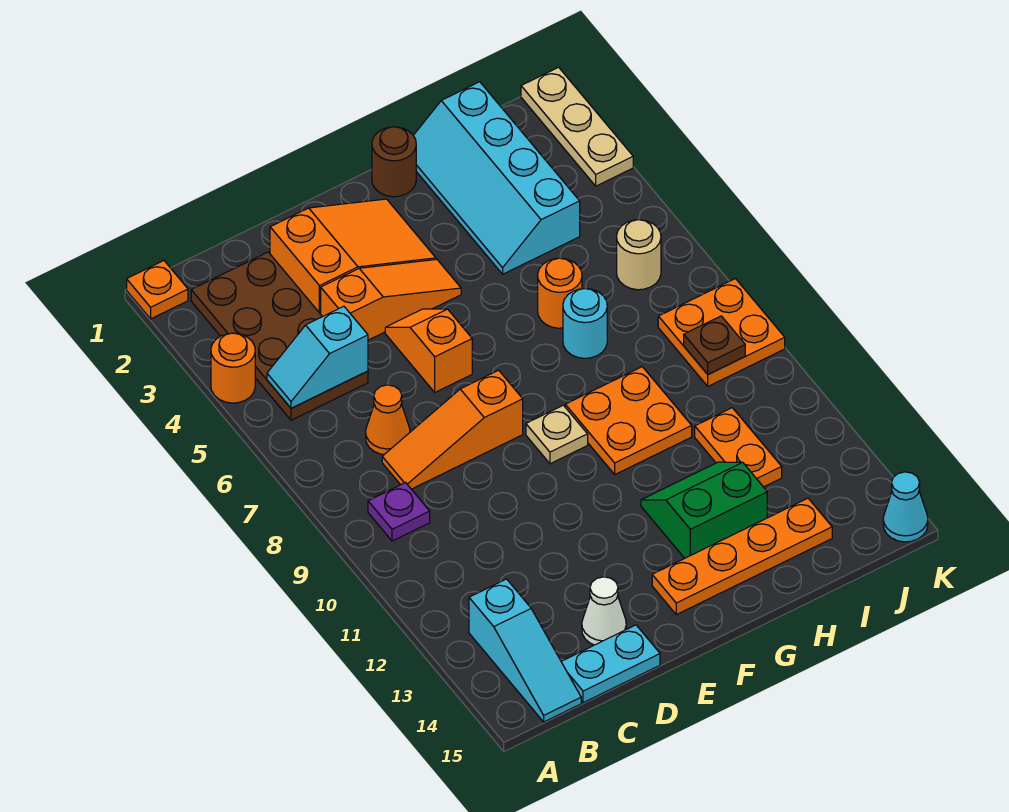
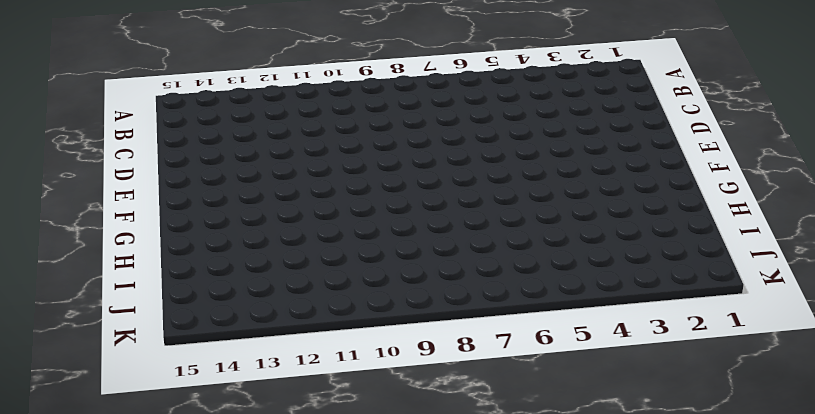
none -> orange plate A1 level 1
none -> orange round brick A4 level 1
none -> brown plate B2:C5 level 1

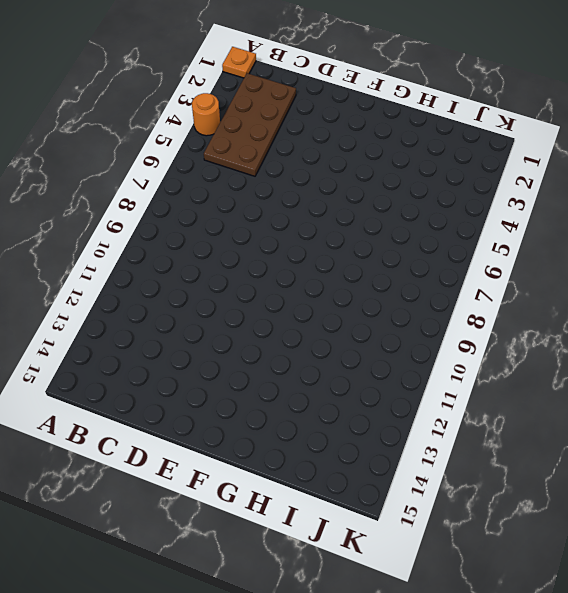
none -> purple plate B9 level 1
none -> cyan slope B13:B15 level 1 top 13
none -> orange cone C7 level 1

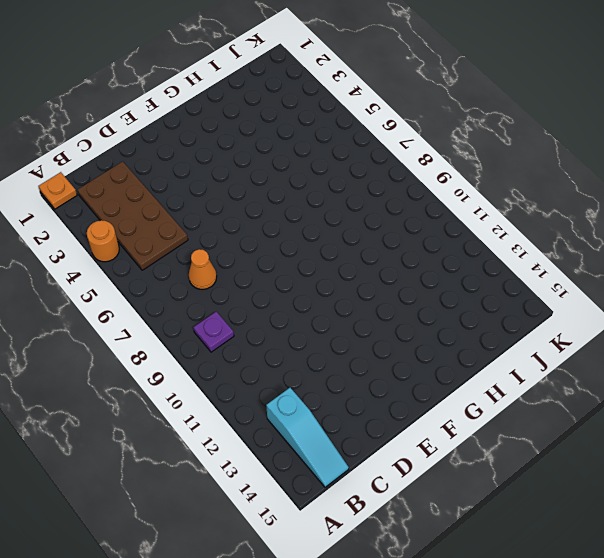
none -> orange slope C8:E8 level 1 top E
none -> cyan plate C15:D15 level 1
none -> orange slope D2:F3 level 1 top D

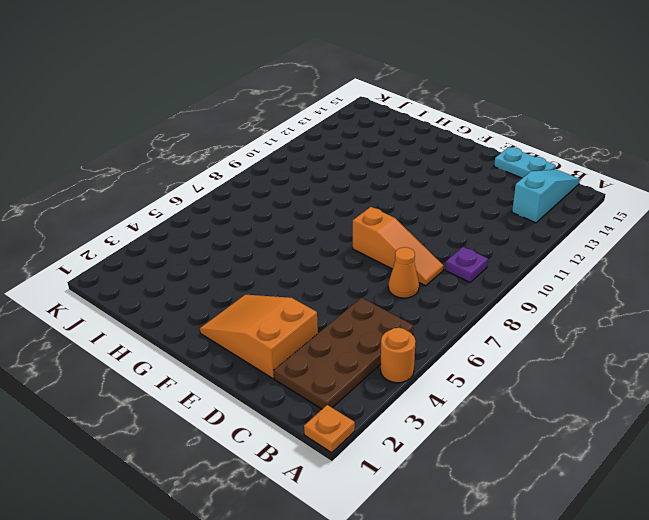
none -> orange slope D4:F4 level 1 top D
none -> white cone D14 level 1
none -> orange slope E5:E6 level 1 top 6

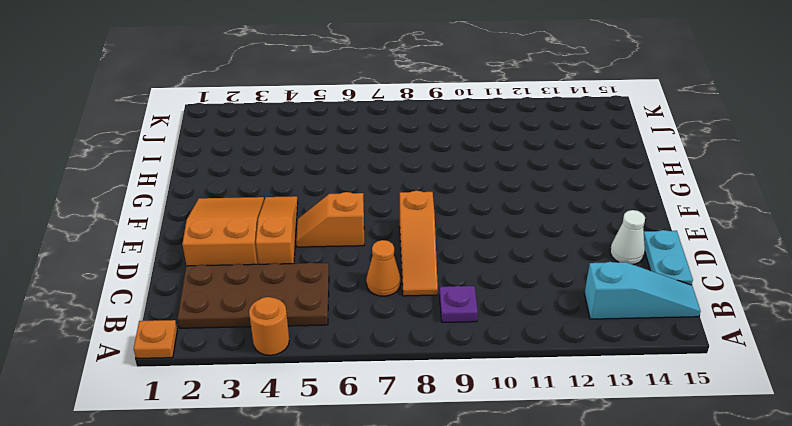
none -> tan plate F9 level 1
none -> orange plate F14:I14 level 1
none -> brown round brick G1 level 1

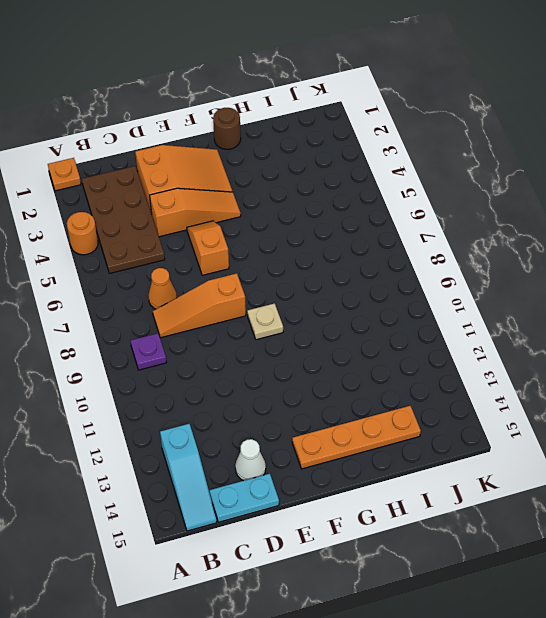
none -> orange plate G9:H10 level 1
none -> green slope G12:H13 level 1 top 13
none -> cyan slope H1:I4 level 1 top I

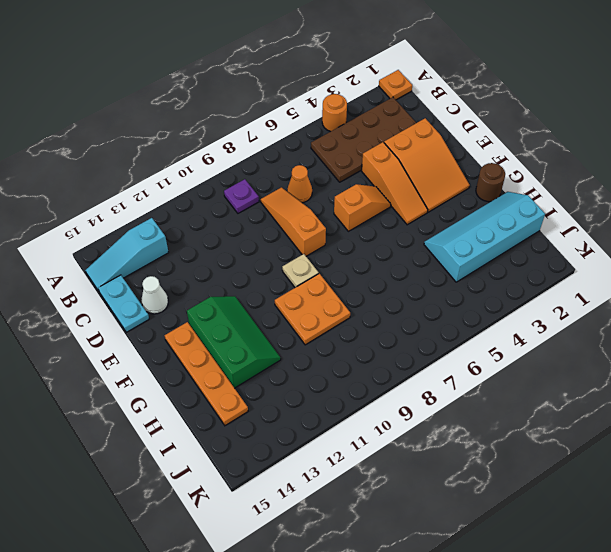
green slope F12:H13 level 1 top 13 -> green slope G12:H13 level 1 top 13
none -> orange round brick H6 level 1
none -> cyan round brick H7 level 1
none -> orange plate I11:I12 level 1

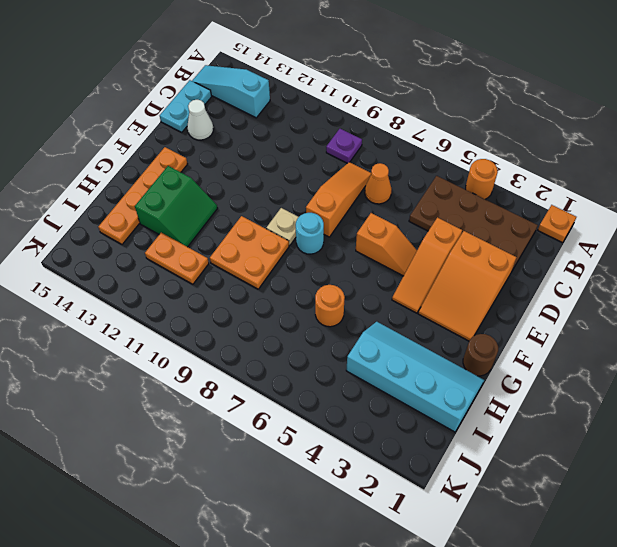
cyan round brick F8 level 1 -> cyan round brick H7 level 1
none -> tan round brick J6 level 1
none -> orange plate J8:K9 level 1
none -> tan plate K1:K3 level 1

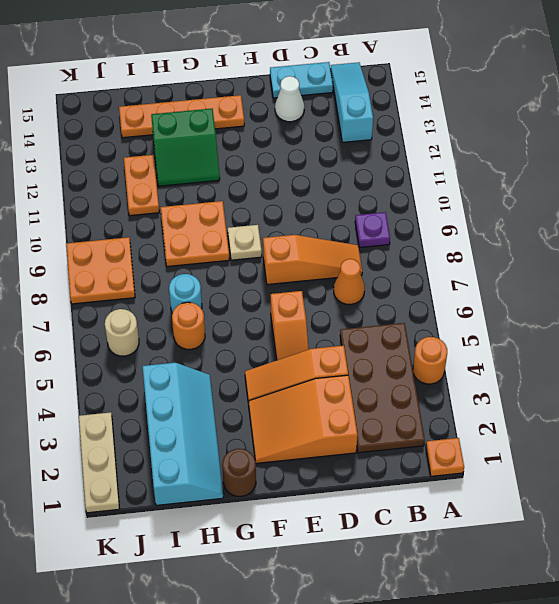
none -> cyan cone K15 level 1
none -> cyan slope B5:C5 level 2 top C
none -> brown plate J9 level 2

